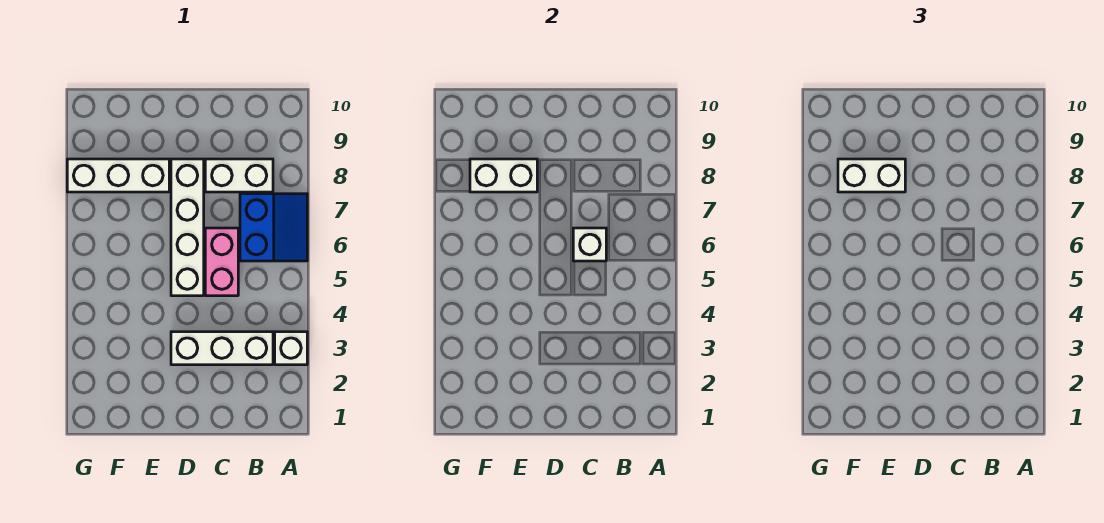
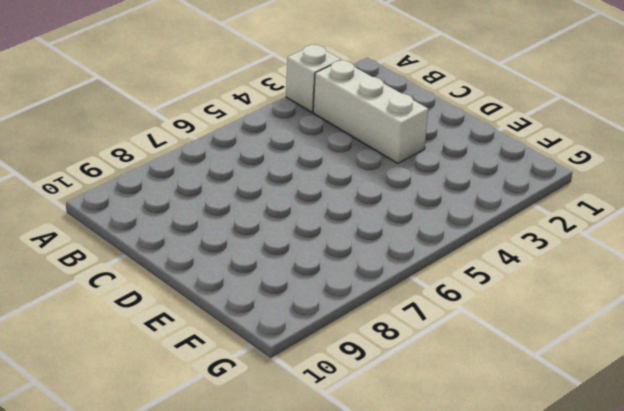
none -> blue slope A6:B7 level 1 top B
none -> white brick B8:C8 level 1

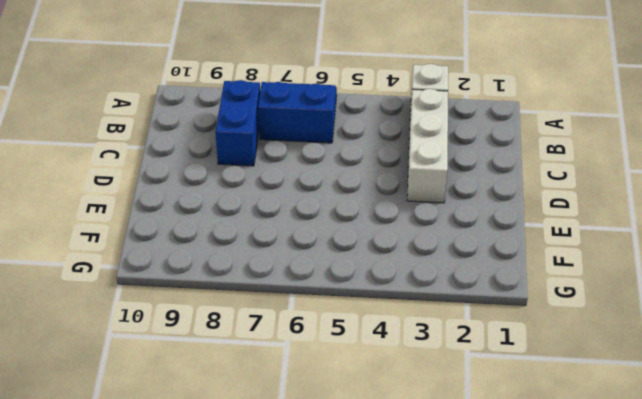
blue brick B8:C8 level 1 -> white brick B8:C8 level 1
none -> pink brick C5:C6 level 1
none -> white brick D5:D8 level 1

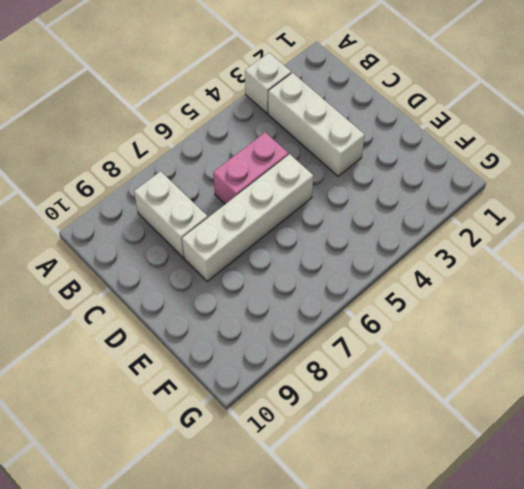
none -> blue slope A6:B7 level 1 top B
none -> white brick E8:G8 level 1

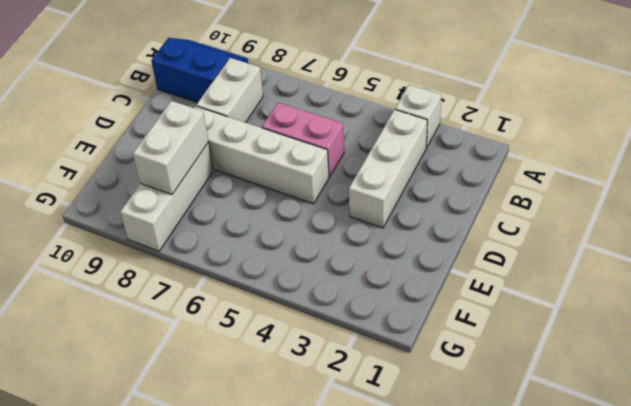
blue slope A9:B10 level 1 top B -> blue slope A6:B7 level 1 top B
none -> white brick C6 level 2
none -> white brick E8:F8 level 3

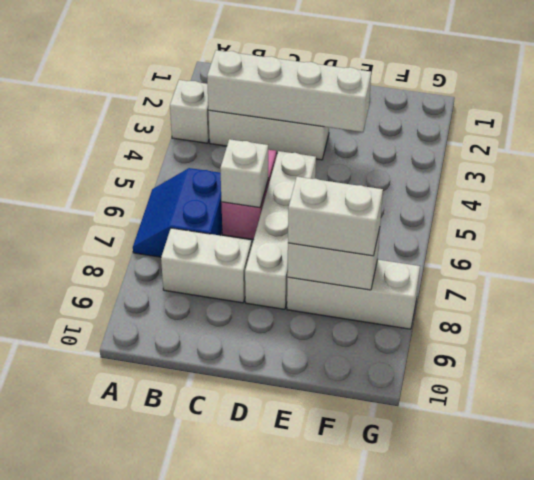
white brick B3:E3 level 2 -> none

